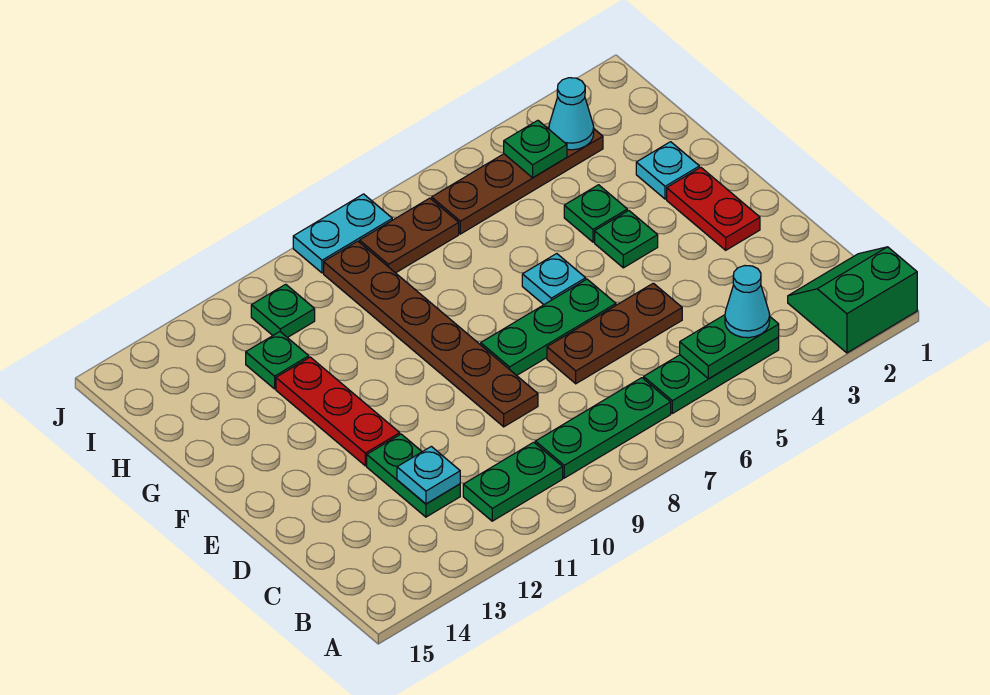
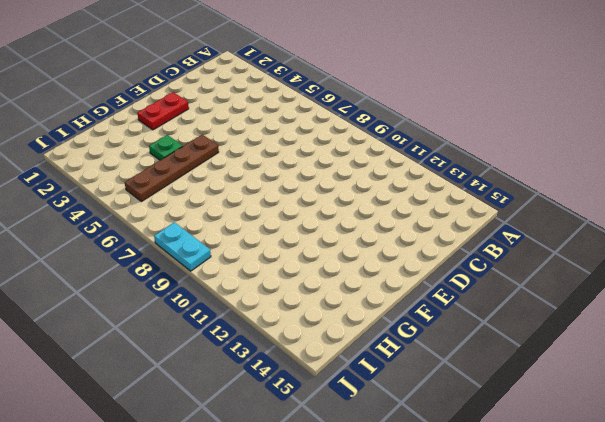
brown plate F5:I5 level 1 -> brown plate I3:I6 level 1
none -> green slope A1:B2 level 1 top A
none -> green plate B4:B6 level 1
none -> green plate B7:B9 level 1

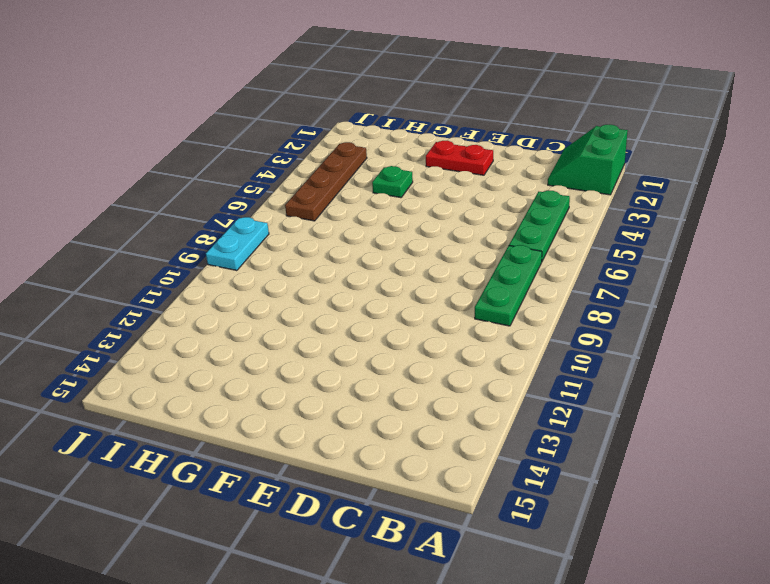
none -> green plate B10:B11 level 1
none -> green plate C12:D12 level 1
none -> brown plate D5:D7 level 1

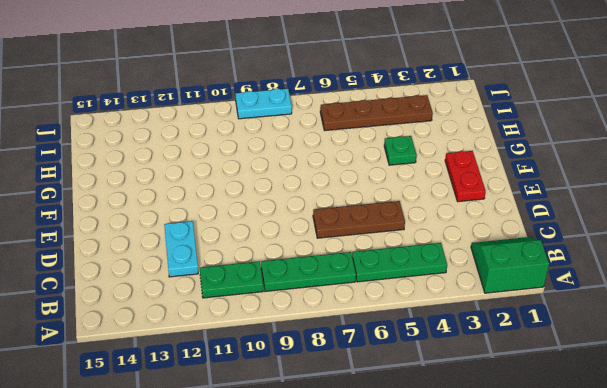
cyan plate C12:D12 level 1 -> green plate C12:D12 level 1
none -> brown plate D9:I9 level 1
none -> green plate E6:E8 level 1
none -> red plate E12:G12 level 1

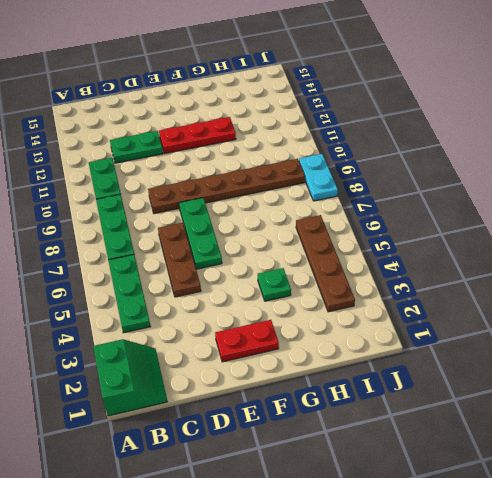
none -> green plate F4 level 1
none -> cyan plate F6 level 1
none -> cyan plate G2 level 1

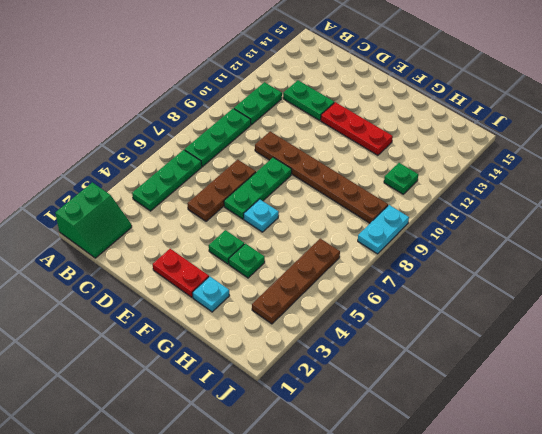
none -> green plate H12 level 1
none -> brown plate I7:I8 level 1
none -> green plate B4:B5 level 2

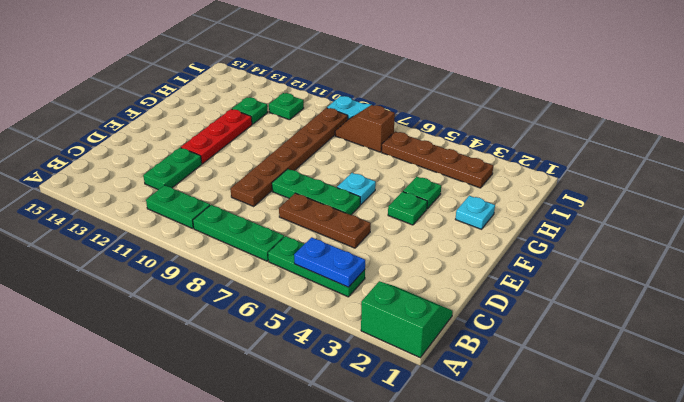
blue plate B4:B5 level 2 -> green plate B4:B5 level 2
brown slope I7:I8 level 1 top 7 -> brown plate I7:I8 level 1
none -> red plate E2:F2 level 1
none -> cyan plate C12 level 2
none -> cyan cone I3 level 2

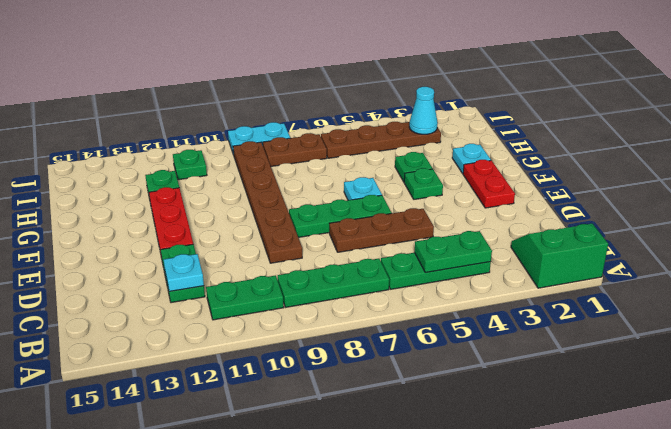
none -> green plate I4 level 2
none -> cyan cone B4 level 3

